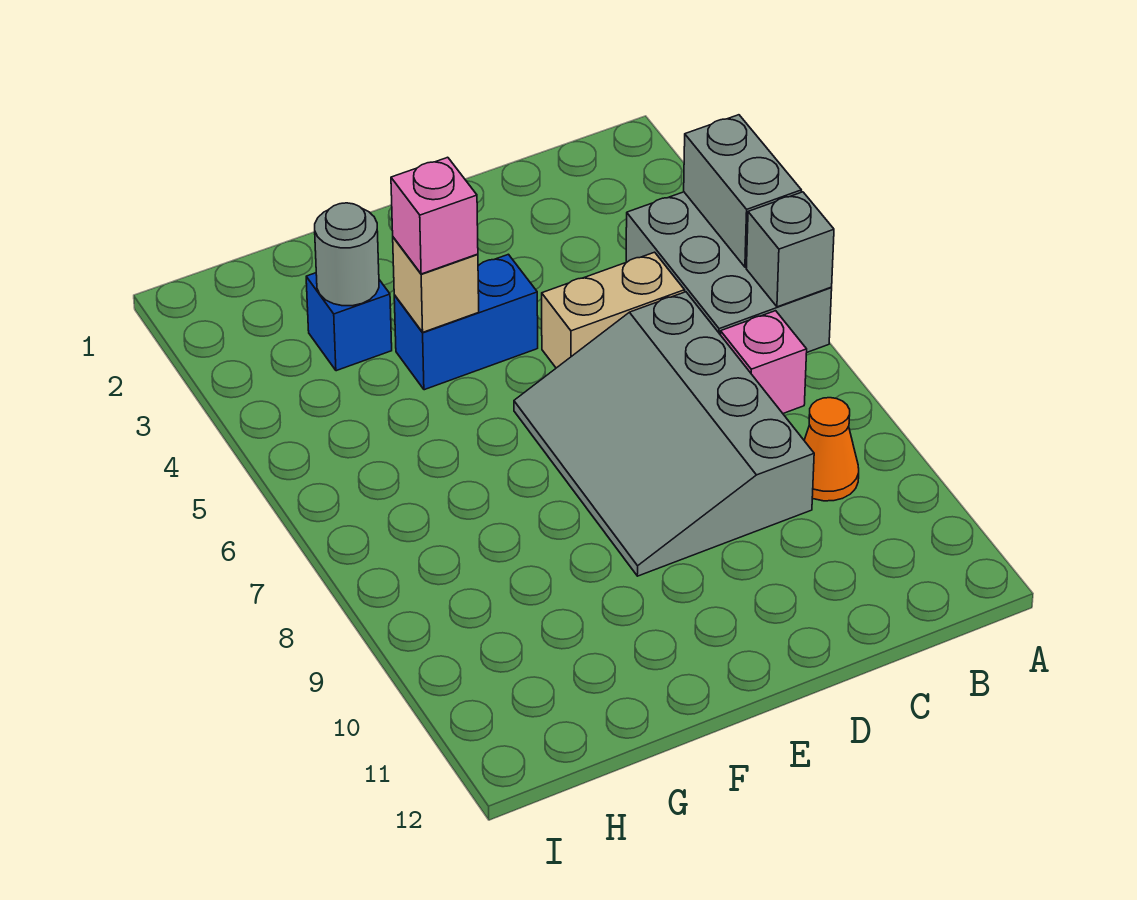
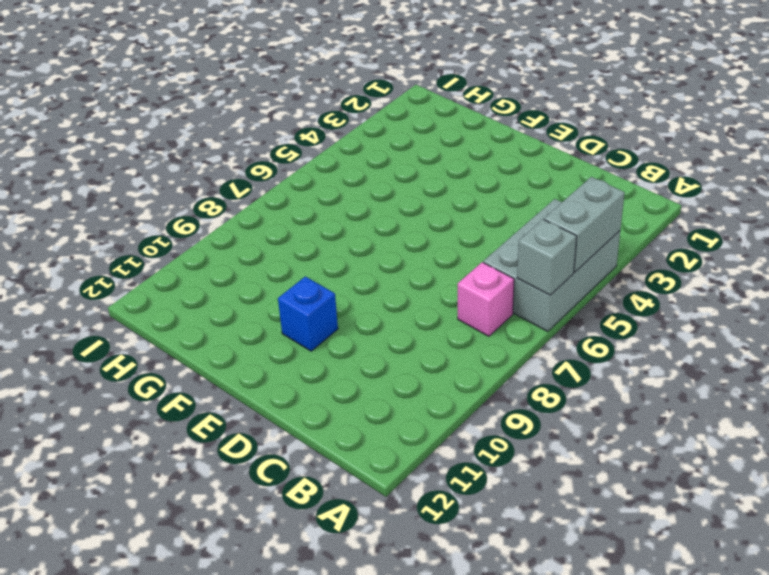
blue brick E10 level 1 -> blue brick G3 level 1
none -> orange cone B9 level 1
none -> tan brick C5:D5 level 1
none -> grey slope C6:E9 level 1 top C

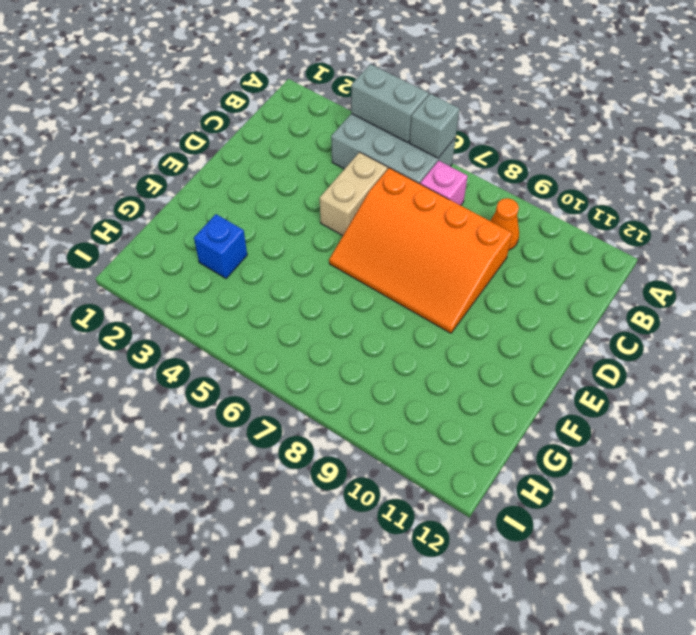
orange slope C6:E9 level 1 top C -> grey slope C6:E9 level 1 top C
none -> blue brick E4:F4 level 1
none -> tan brick F4 level 2
none -> grey round brick G3 level 2

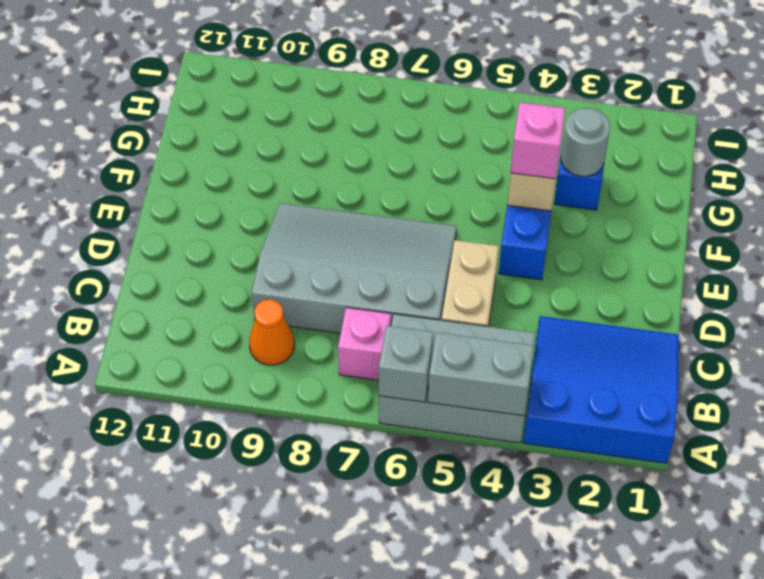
blue slope A1:C3 level 1 top A -> none

